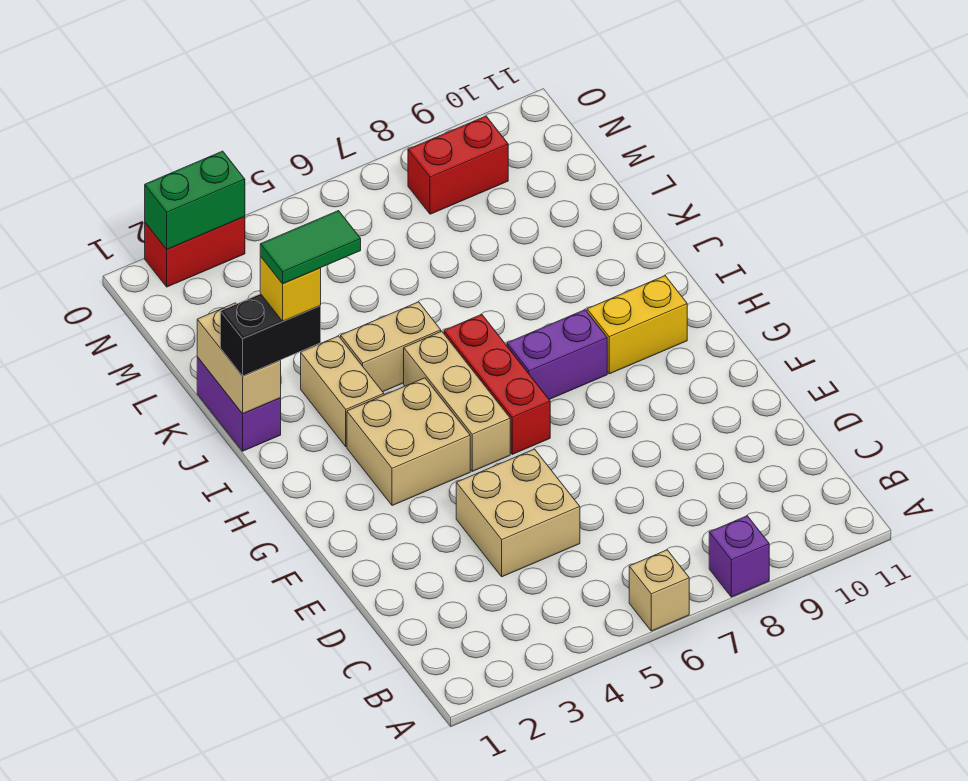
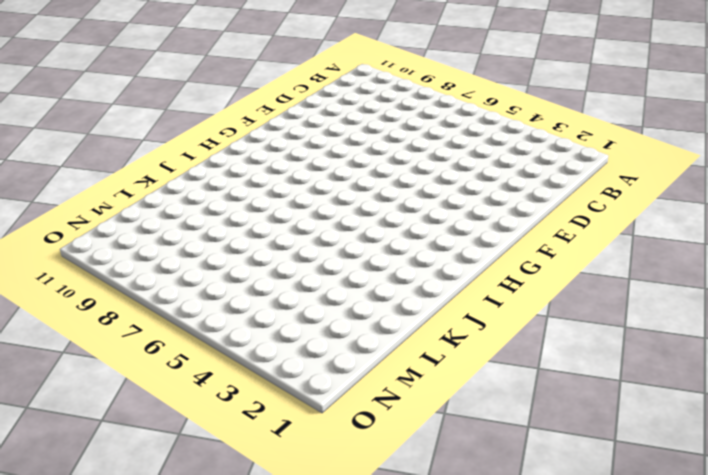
none -> tan brick A6 level 1
none -> purple brick A8 level 1
none -> tan brick D4:E5 level 1

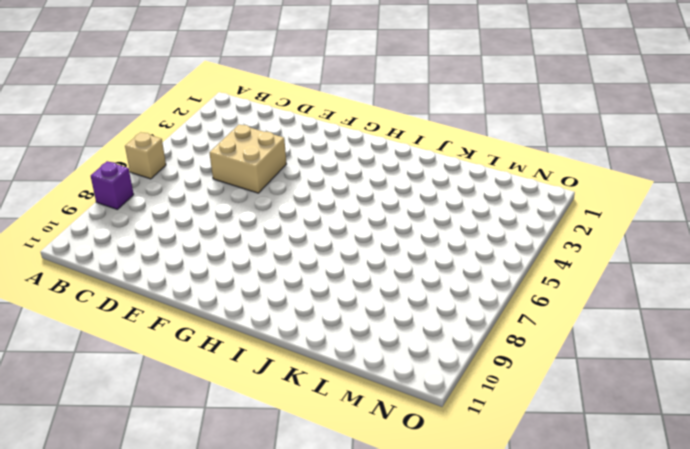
none -> tan brick G3:H4 level 1
none -> tan brick G5:I5 level 1
none -> red brick G6:I6 level 1

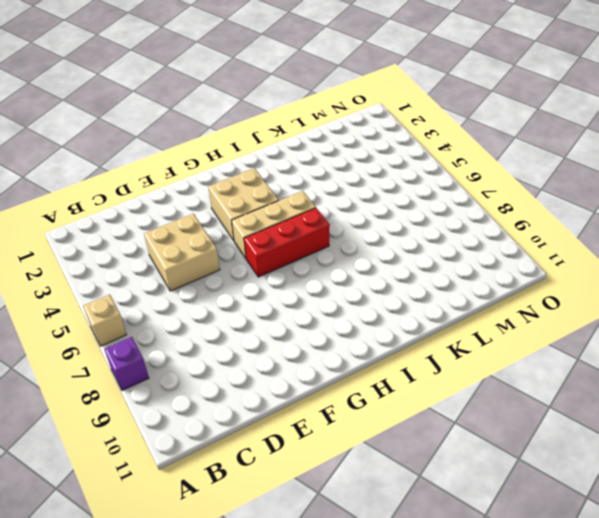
none -> purple brick H7:H8 level 1
none -> yellow brick H9:H10 level 1
none -> tan brick I3:J3 level 1

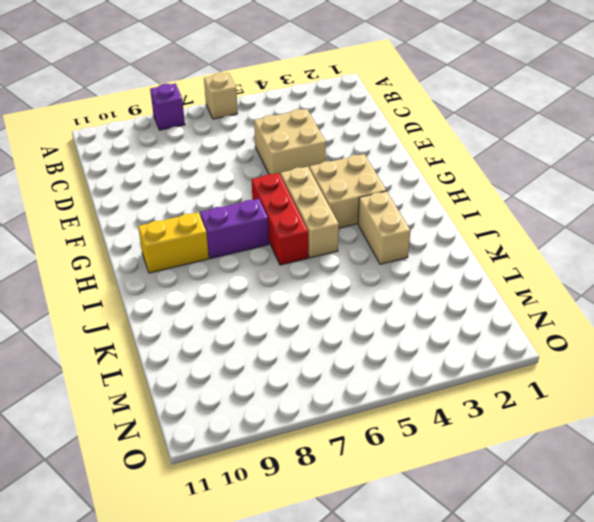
none -> purple brick J1:K1 level 1
none -> tan brick J4:J5 level 1
none -> red brick N8:N9 level 1

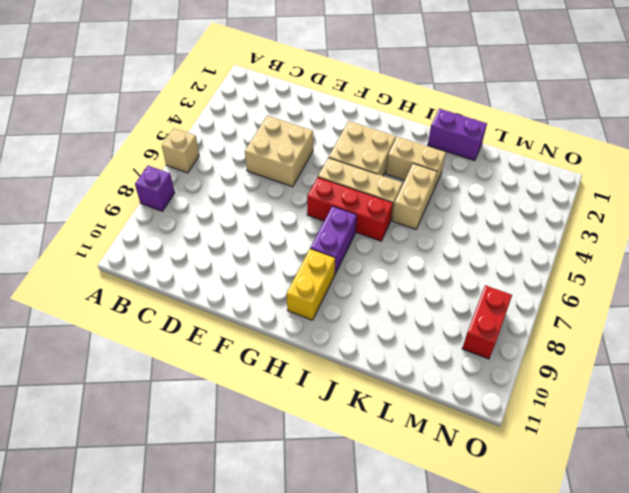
none -> red brick O2:O3 level 1
none -> tan brick J1:K1 level 2
none -> green brick O2:O3 level 2

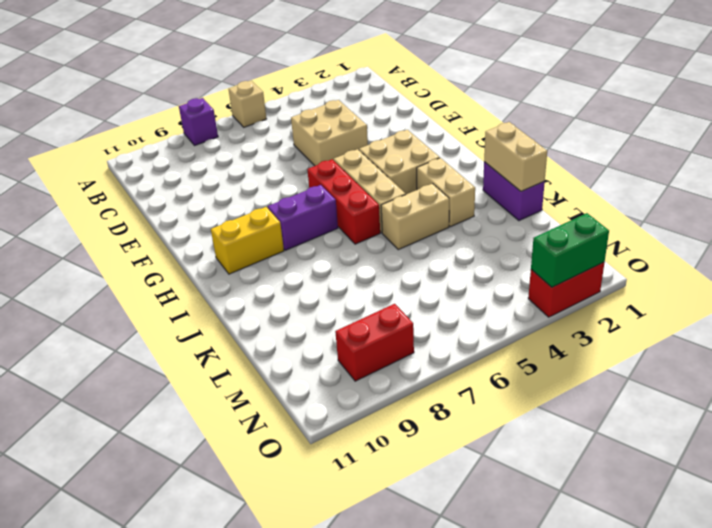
none -> black brick J1:J2 level 3
none -> yellow brick J2 level 4
none -> green tile J2:J3 level 5

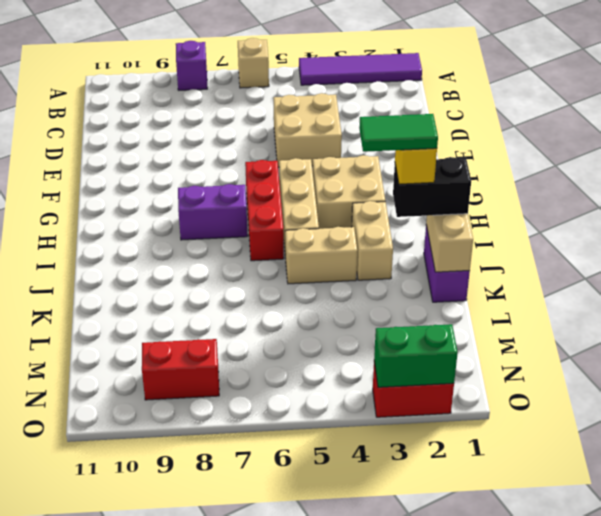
purple tile A1:A4 level 1 -> none
none -> yellow brick H9:H10 level 1

